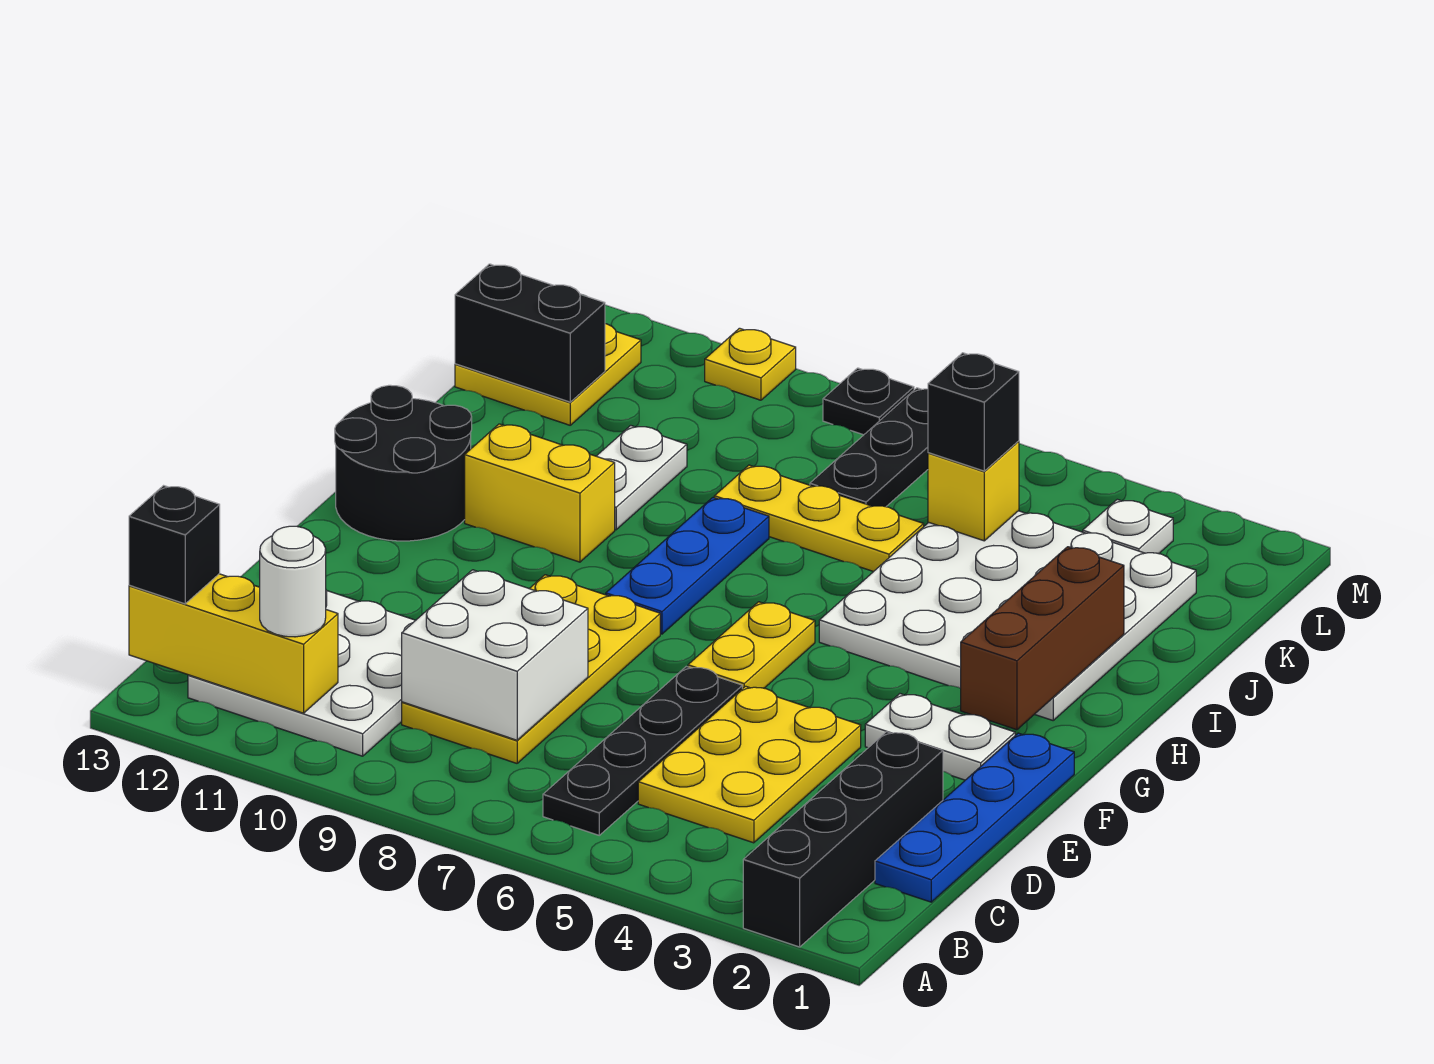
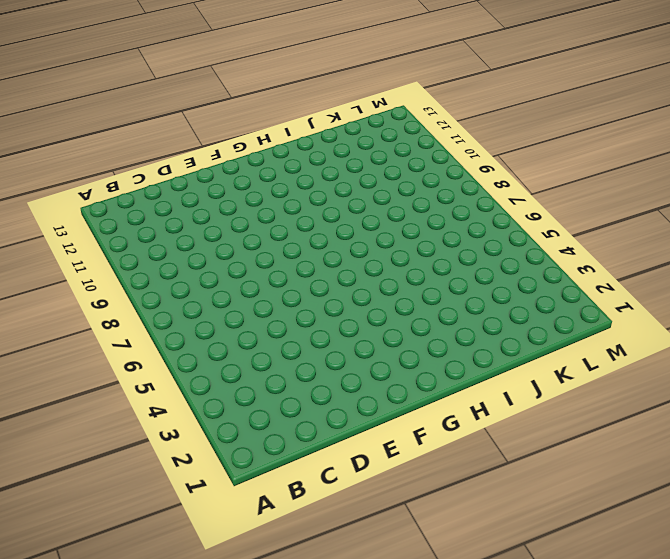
none -> black brick A2:D2 level 1
none -> black plate B6:E6 level 1
none -> white plate B10:D12 level 1

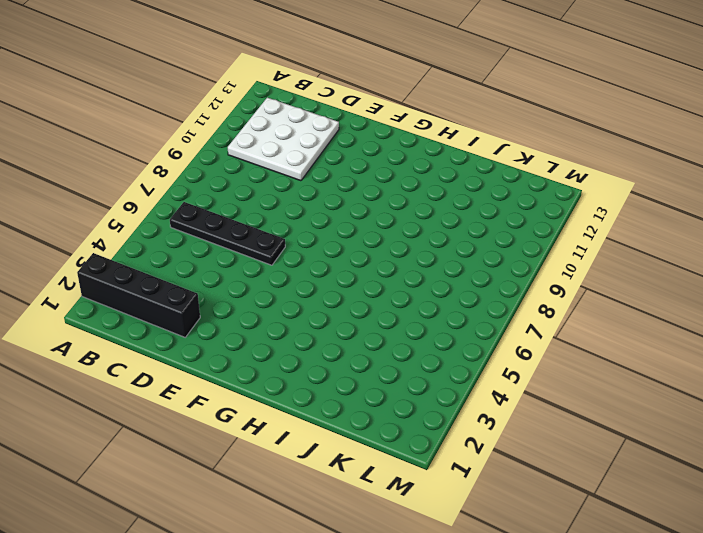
none -> blue plate C1:F1 level 1
none -> yellow plate C4:E5 level 1
none -> yellow plate C8:F9 level 1

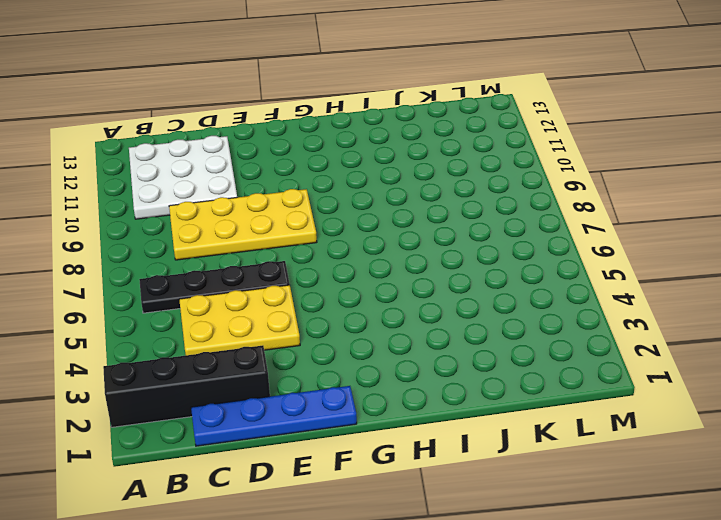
none -> white plate F2:F3 level 1
none -> yellow plate F6:G6 level 1
none -> blue plate G8:I8 level 1

